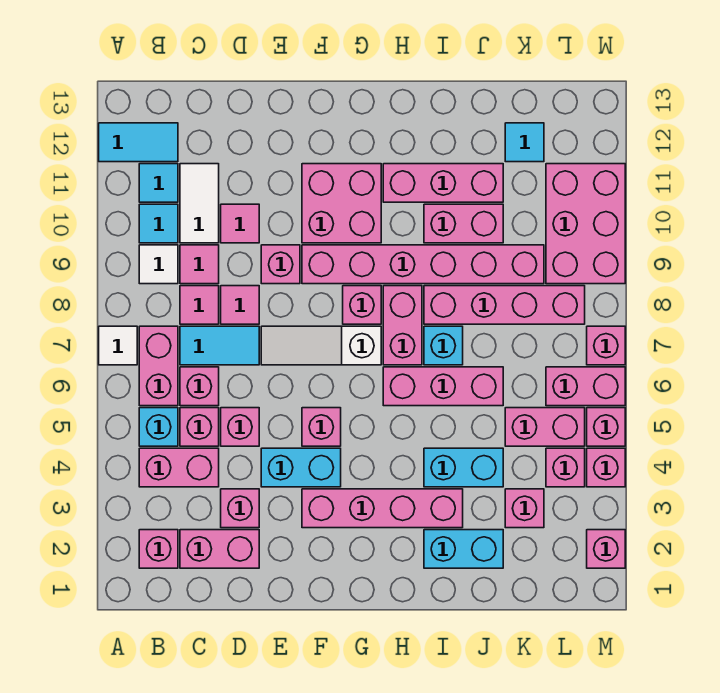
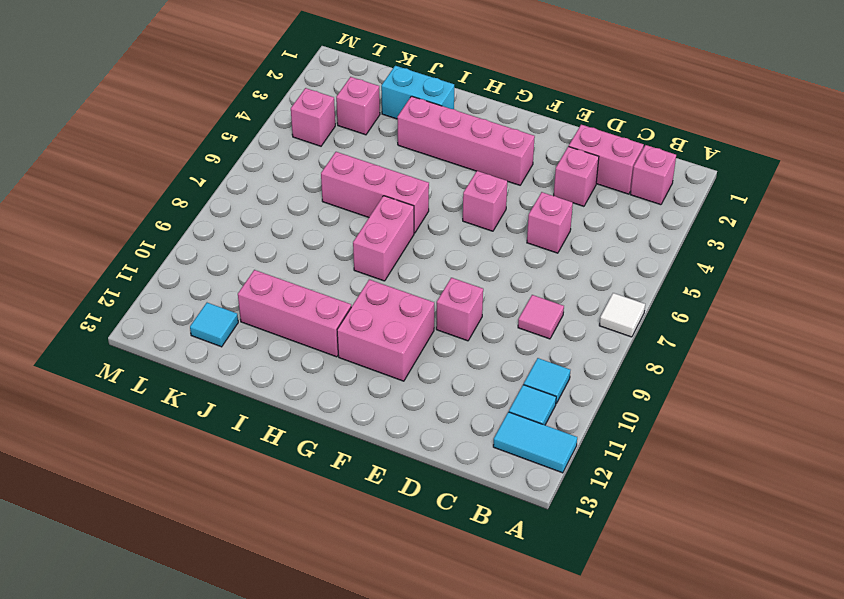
none -> pink brick B4:C4 level 1
none -> cyan brick B5 level 1
none -> pink brick B6:B7 level 1
none -> white tile B9 level 1

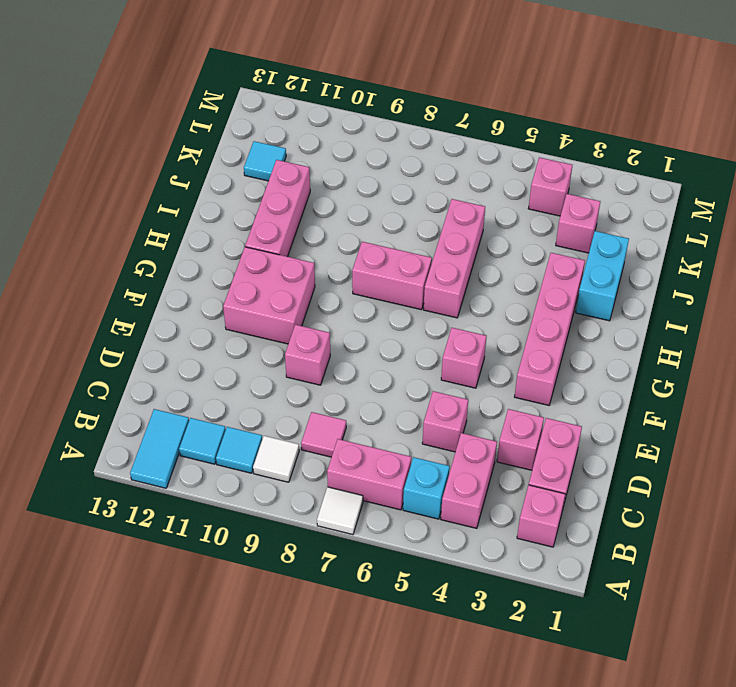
none -> pink brick C5 level 1
none -> pink brick C6 level 1
none -> cyan tile C7:D7 level 1
none -> pink tile C9 level 1

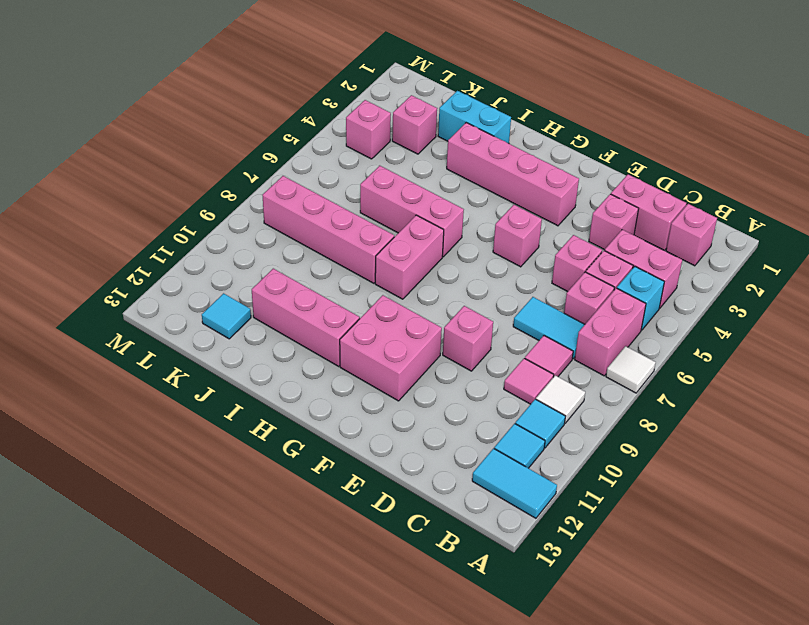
none -> white tile C10:C11 level 1
none -> pink tile D8 level 1
none -> pink tile D10 level 1
none -> cyan brick E4:F4 level 1

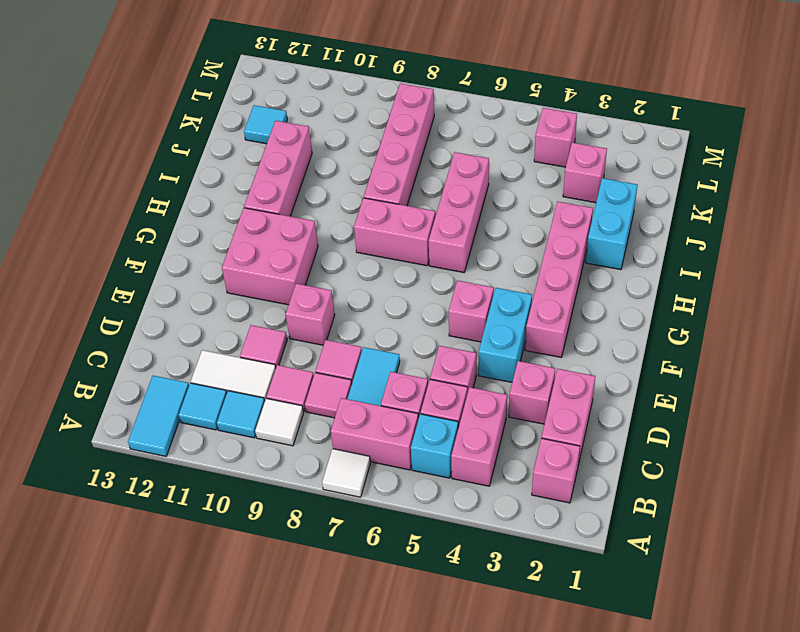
none -> white slope E7:G7 level 1 top G
none -> pink brick F9:K9 level 1
none -> pink brick G8 level 1
none -> cyan brick I4:J4 level 1

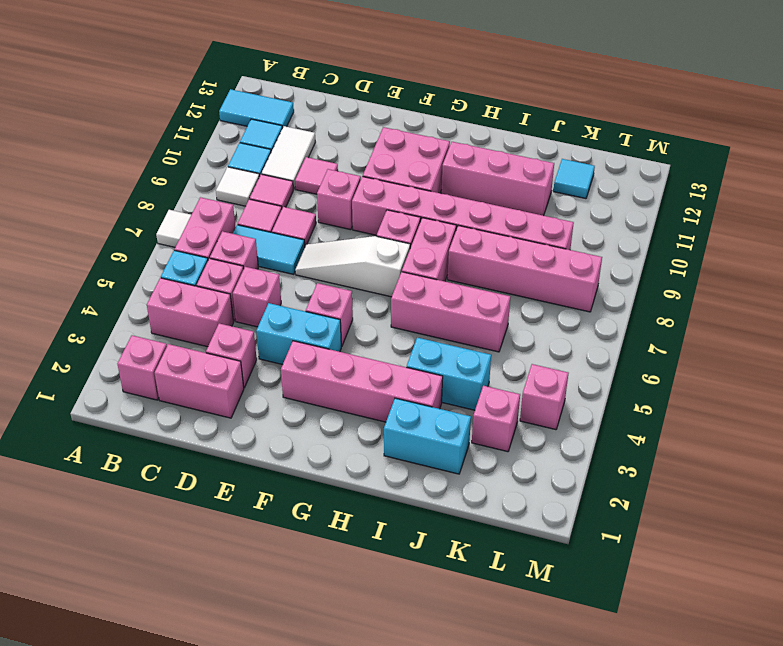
none -> cyan brick I7 level 1
none -> pink brick I10:J10 level 1
none -> pink brick K5:L5 level 1
none -> pink brick L6:M6 level 1

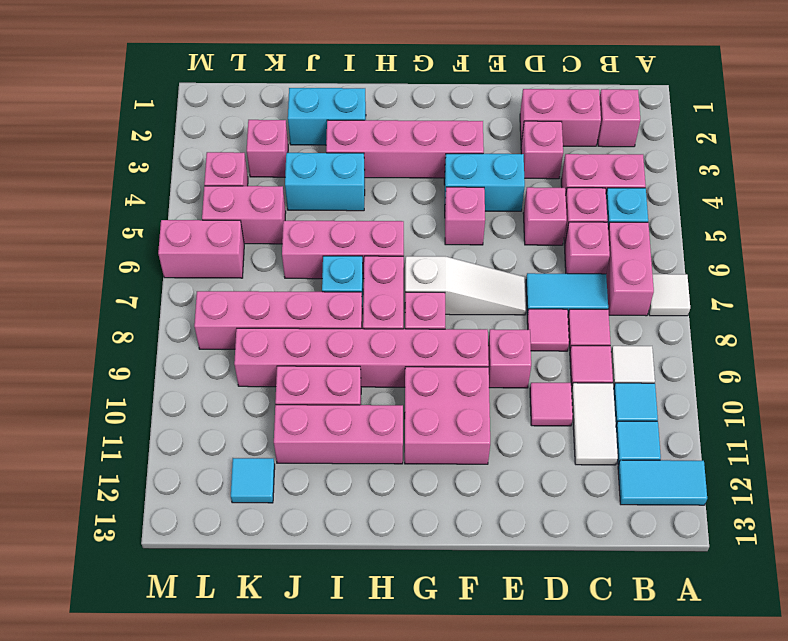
none -> pink brick L9:M11 level 1
none -> pink brick M2 level 1
none -> pink brick M4 level 1
none -> pink brick M5 level 1

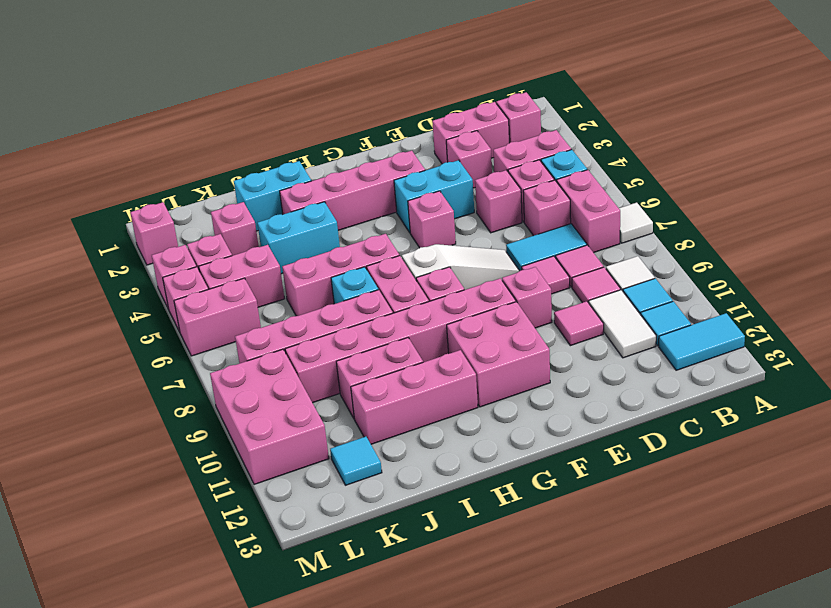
none -> pink brick M7 level 1

